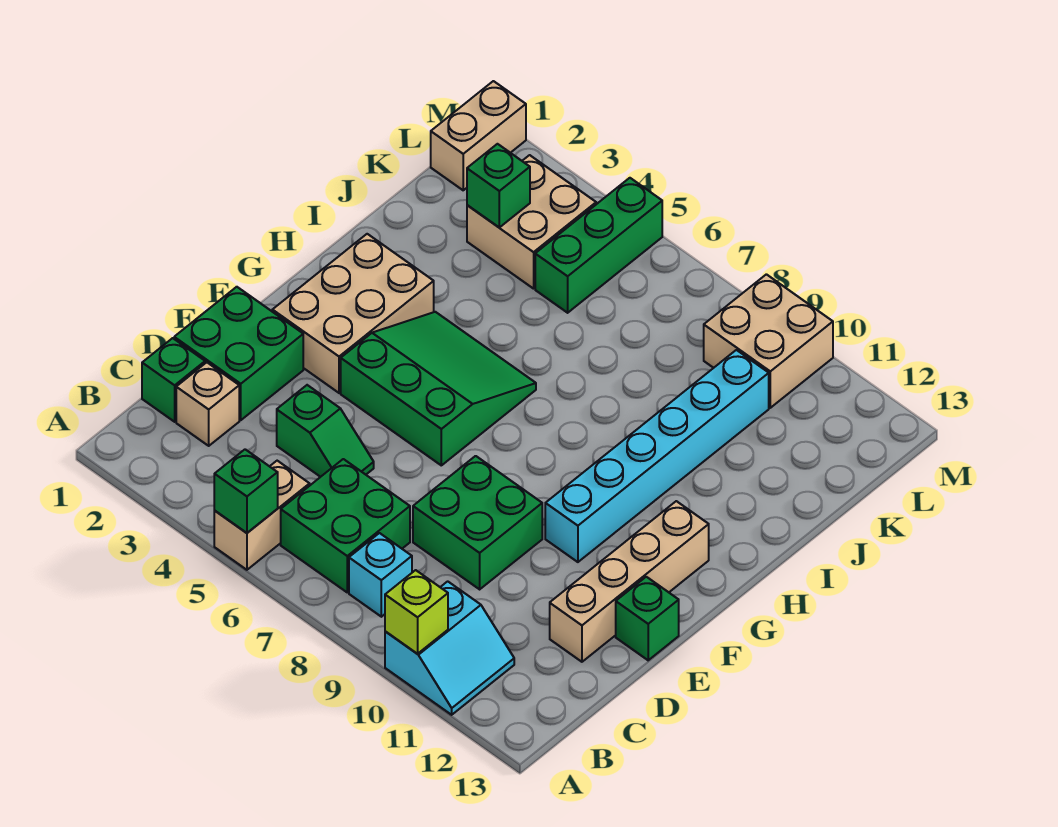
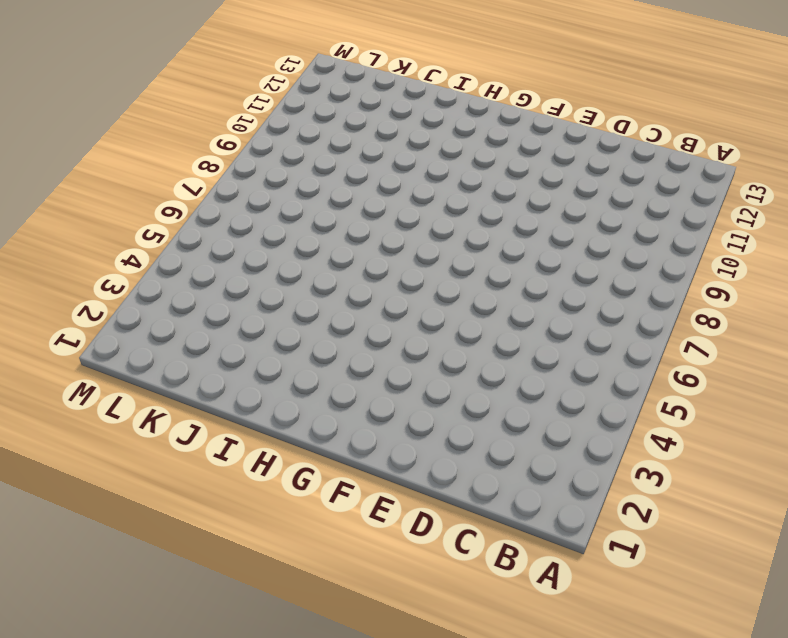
none -> tan brick A5:B5 level 1
none -> cyan slope A10:B11 level 1 top 10
none -> green brick B6:C7 level 1

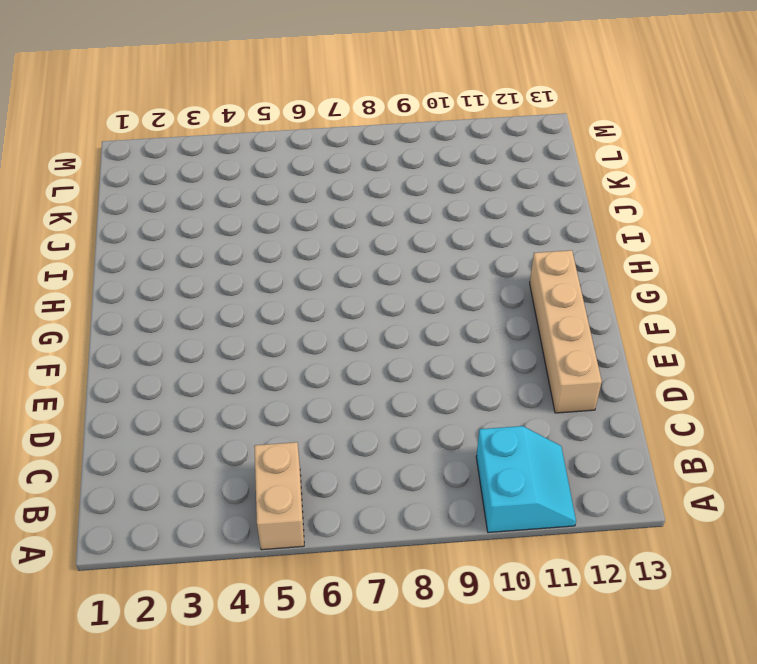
none -> green brick B6:C7 level 1
none -> cyan brick B8 level 1
none -> green brick C1 level 1

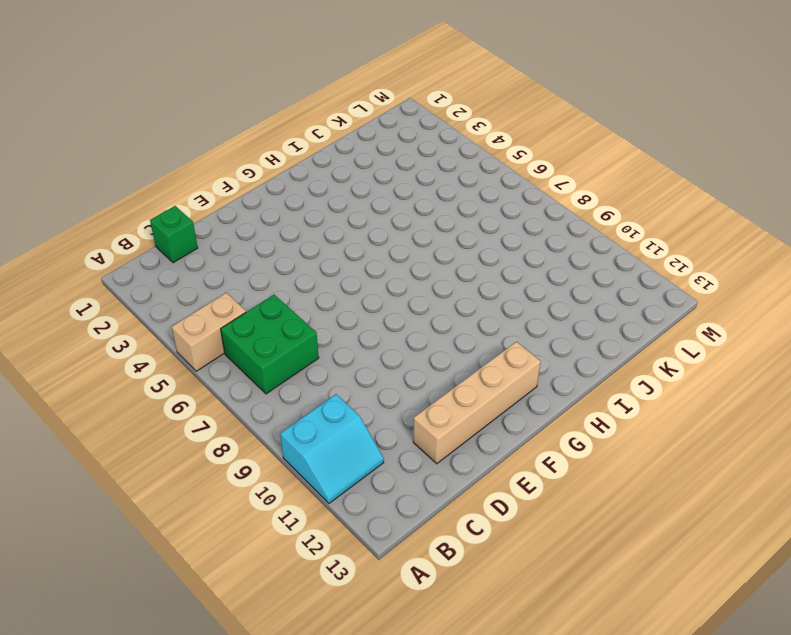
none -> cyan brick B8 level 1
none -> tan brick C2 level 1
none -> green brick D1:E2 level 1

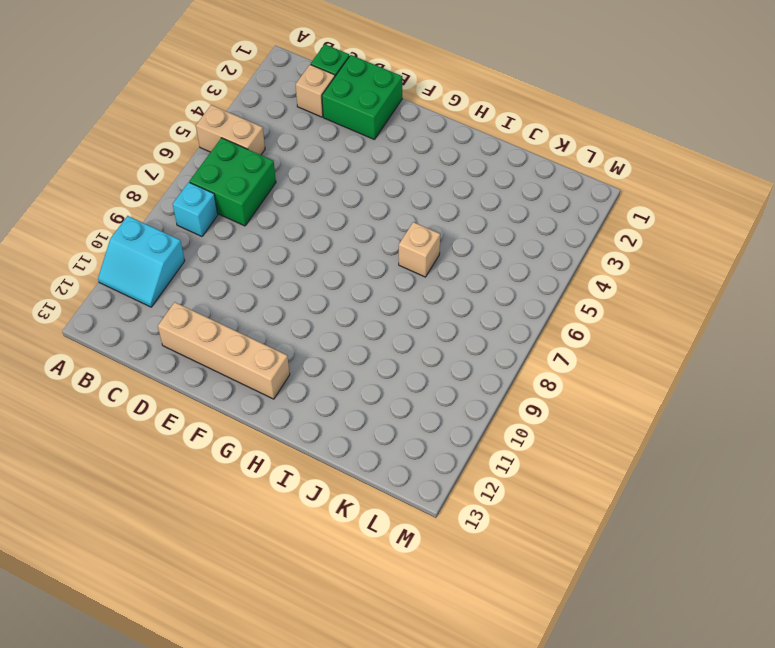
tan brick I6 level 1 -> none
none -> green slope D4:D5 level 1 top 4
none -> green brick D8:E9 level 1
none -> green brick E13 level 1

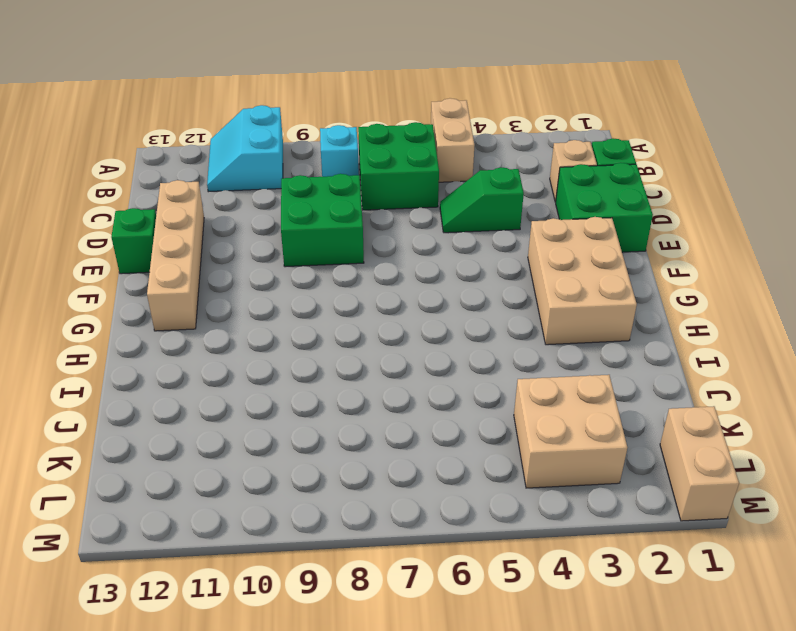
none -> green slope F4:H6 level 1 top F
none -> cyan brick F10:K10 level 1
none -> green brick K5:M5 level 1

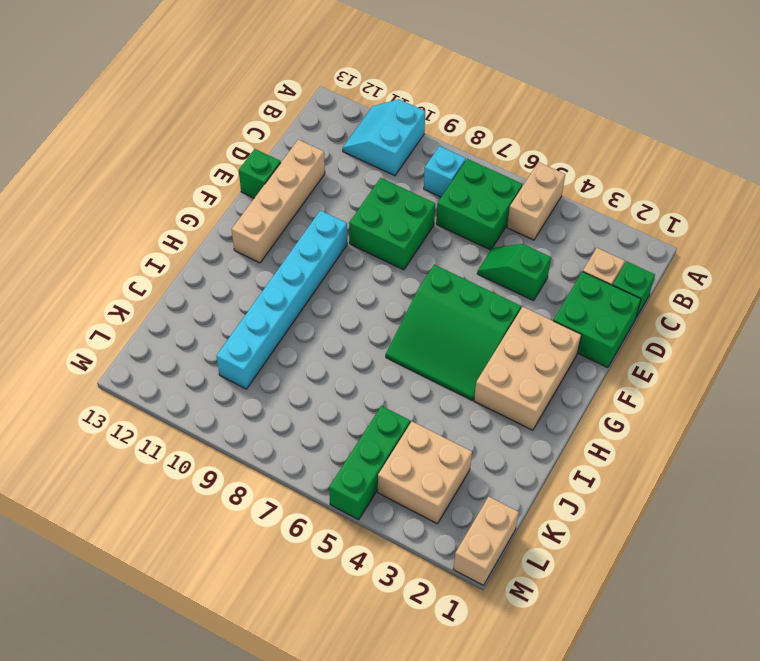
none -> tan brick L9:M10 level 1
none -> green brick A5 level 2
none -> lime brick A10 level 2

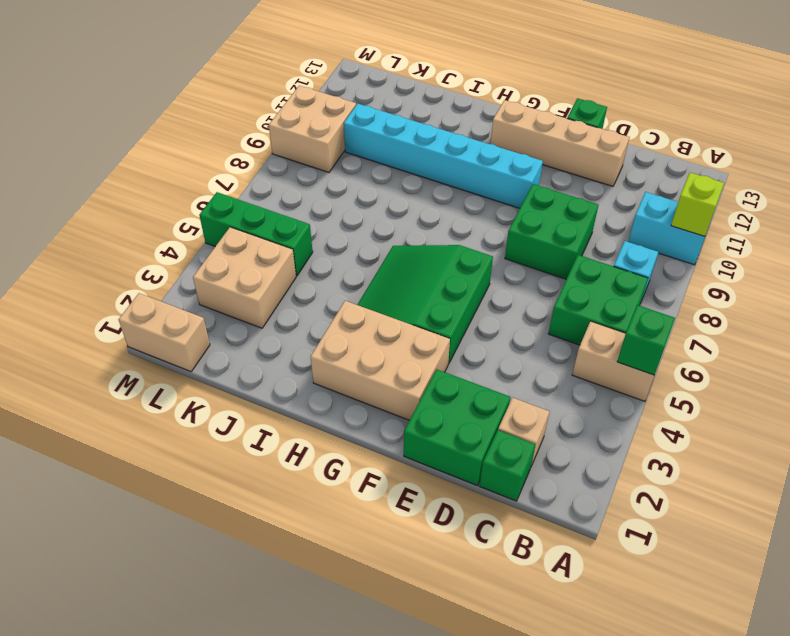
none -> green slope D4:D5 level 1 top 4
none -> green brick K3 level 2

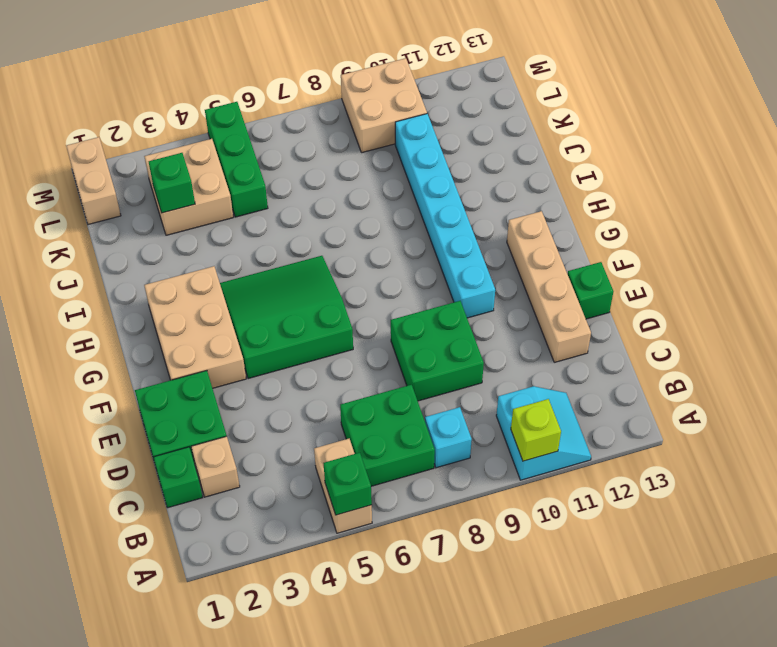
none -> green slope D4:D5 level 1 top 4

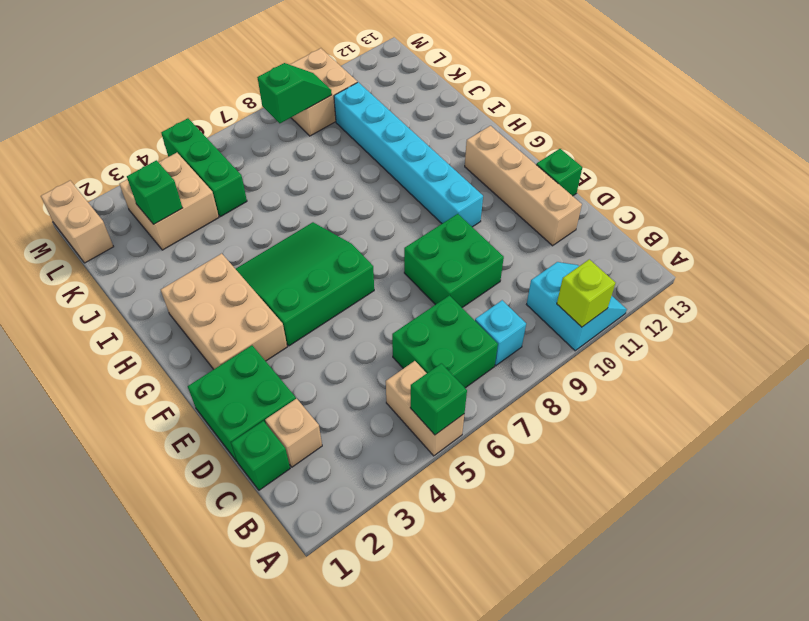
green slope L8:L9 level 2 top 8 -> green slope D4:D5 level 1 top 4

